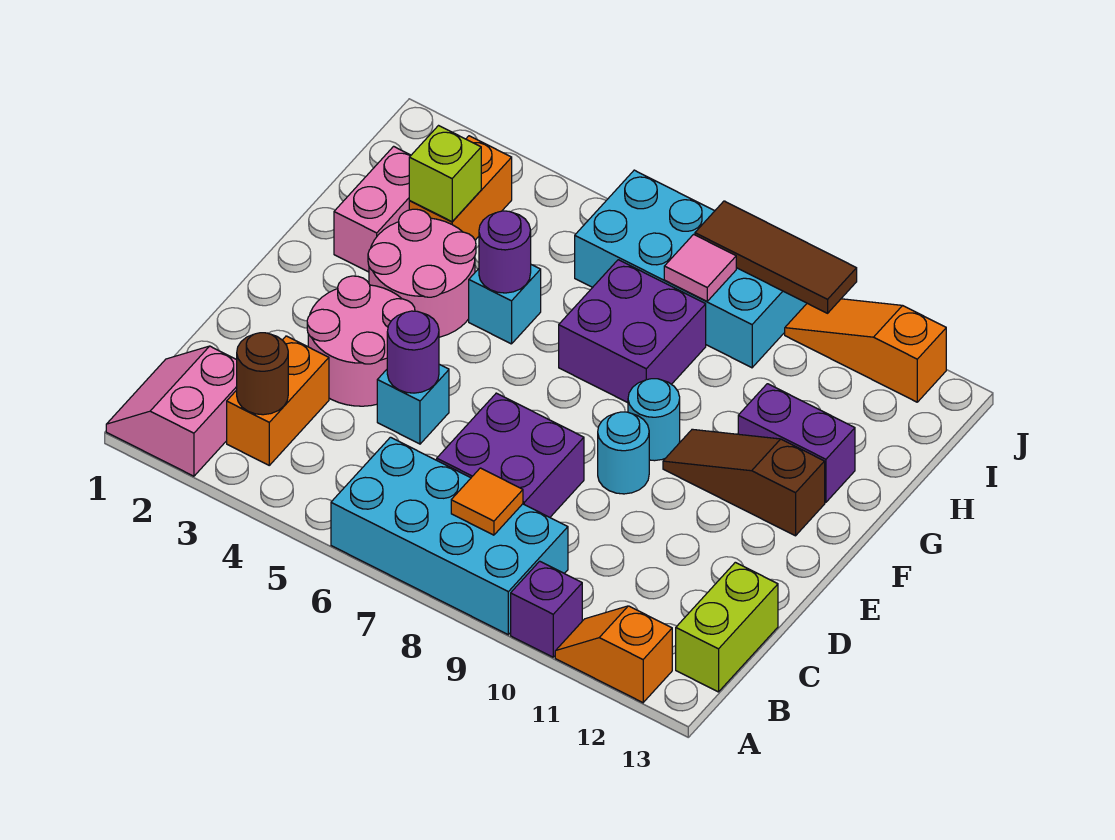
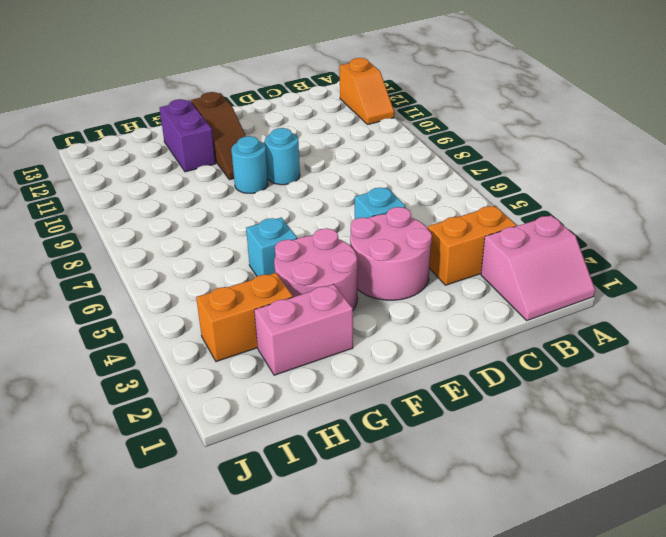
none -> cyan brick A6:B9 level 1
none -> purple brick A10 level 1
none -> lime brick B13:C13 level 1

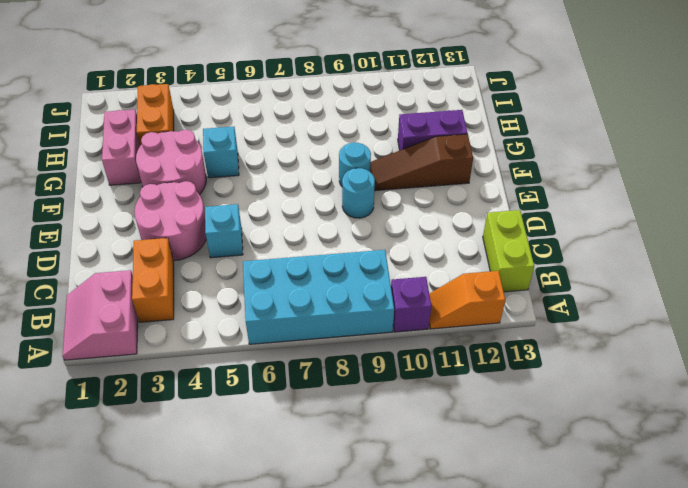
none -> purple brick C7:D8 level 1
none -> purple brick G7:H8 level 1
none -> cyan brick I6:J9 level 1

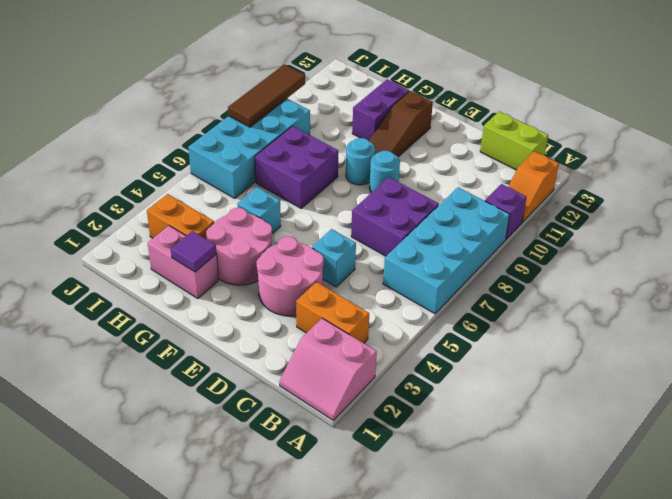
purple tile G2 level 2 -> none
none -> orange slope J10:J12 level 1 top 12
none -> brown round brick B3 level 2
none -> orange tile B8 level 2

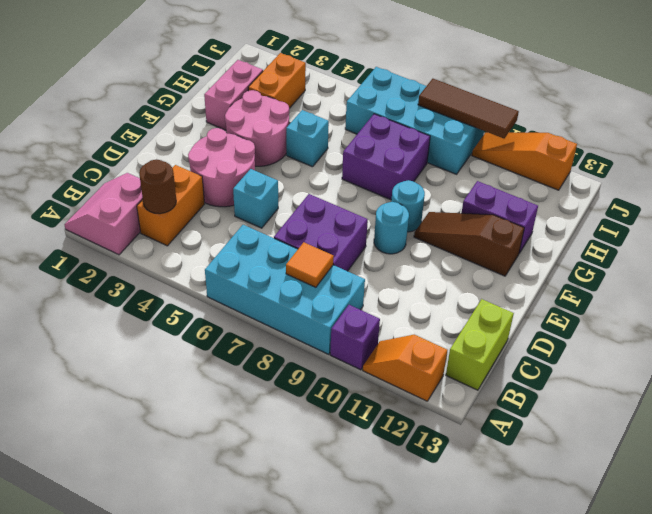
none -> purple round brick D5 level 2
none -> purple round brick G5 level 2
none -> lime brick H3 level 2

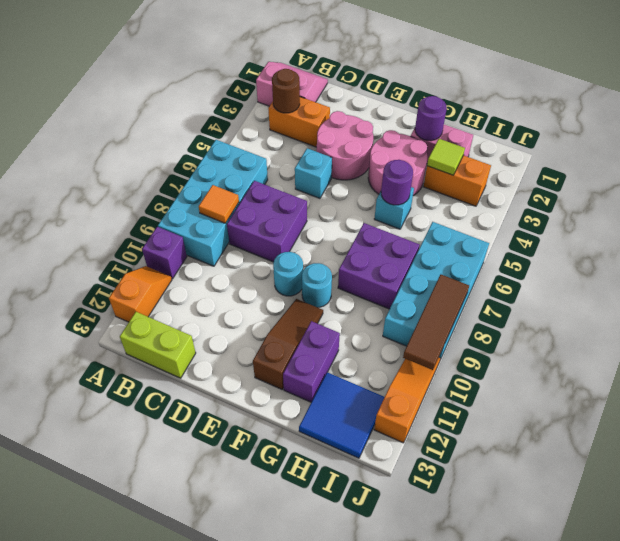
purple round brick G2 level 2 -> purple round brick D5 level 2
lime tile H3 level 2 -> lime brick H3 level 2
blue tile H12:I13 level 1 -> none
none -> pink tile I8 level 2

